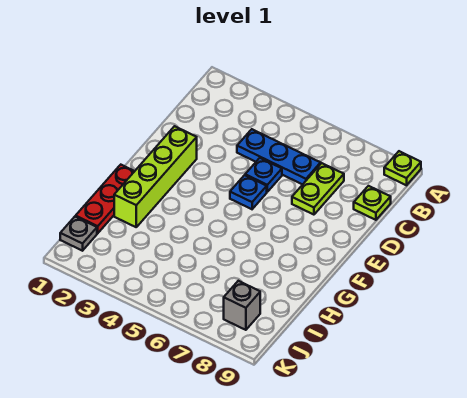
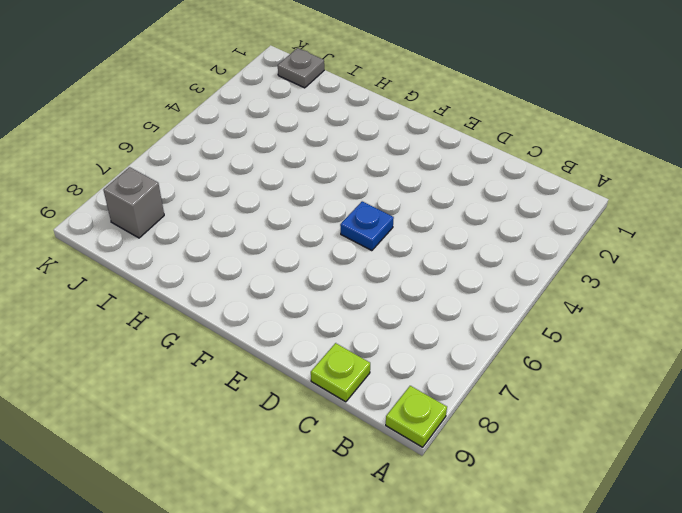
none -> blue plate C4:C6 level 1
none -> lime plate C7:D7 level 1

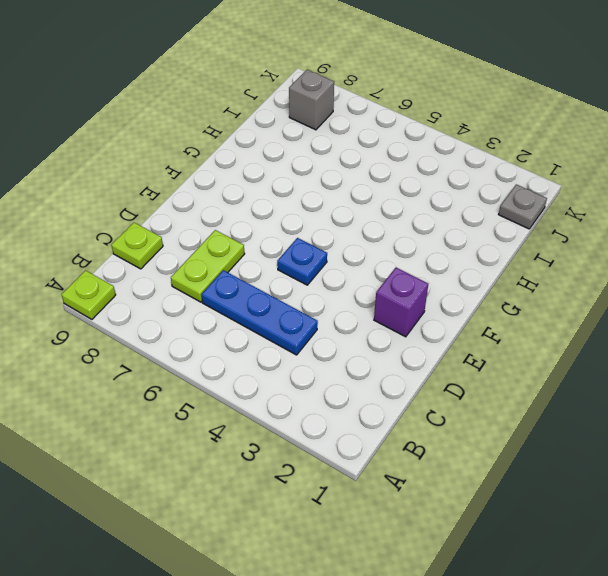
purple brick E2 level 1 -> lime brick E2:H2 level 1
none -> blue plate D5 level 1
none -> red plate G1:I1 level 1

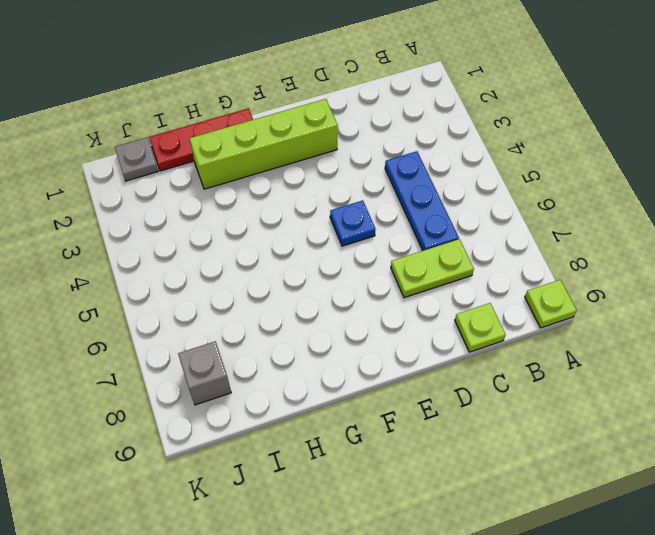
none -> blue plate D5 level 1

